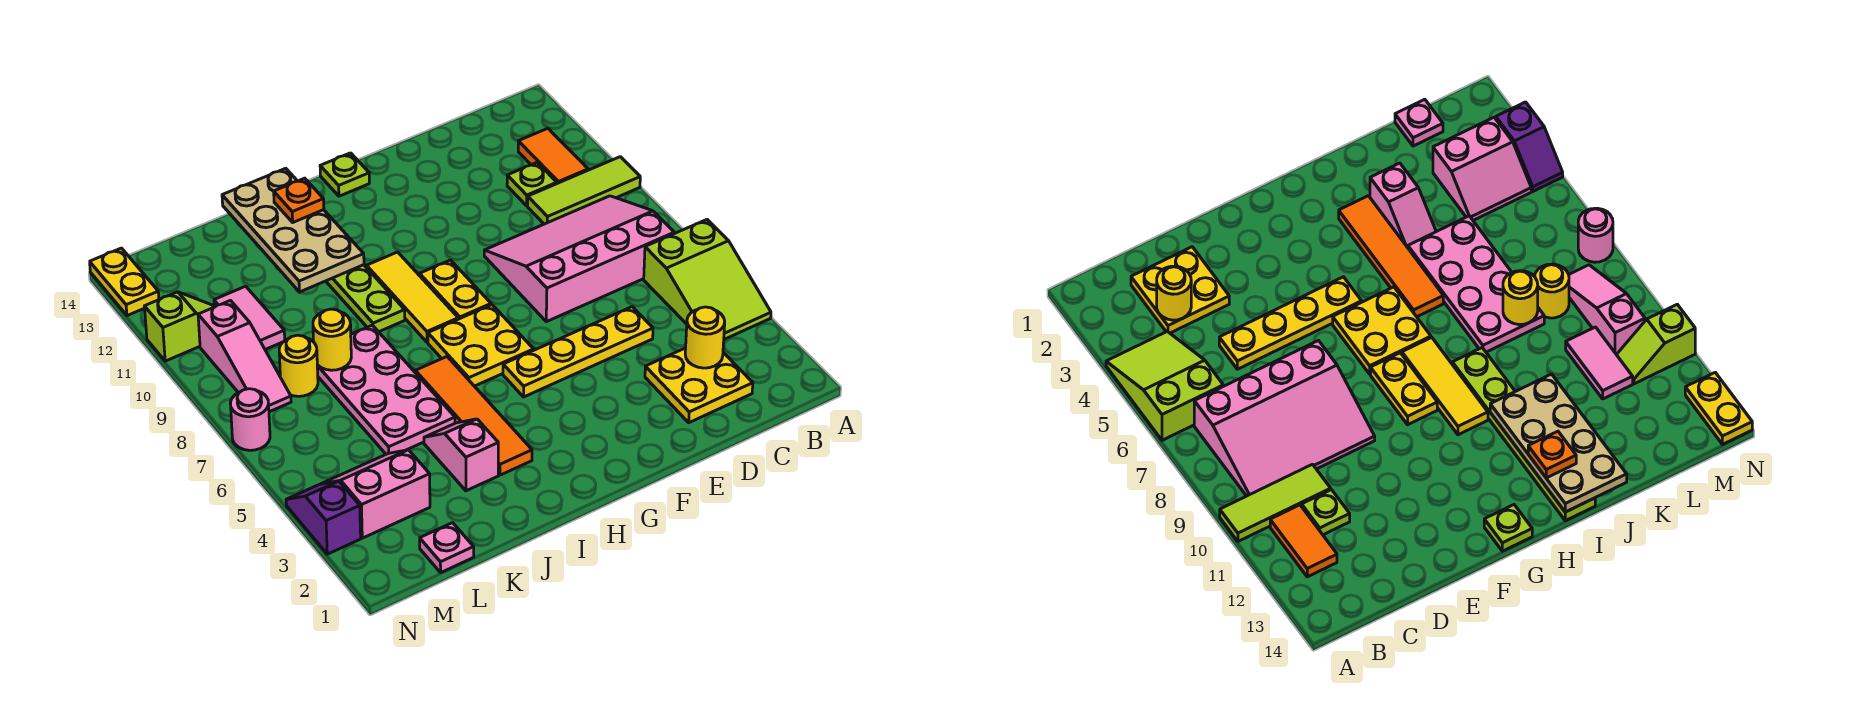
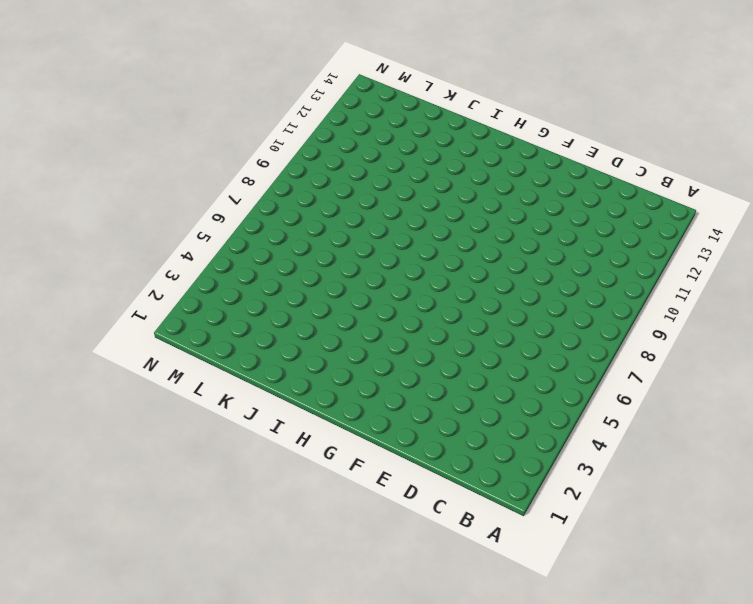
none -> lime slope A4:B6 level 1 top 6
none -> lime tile A10:C10 level 1
none -> pink slope B7:E9 level 1 top 7

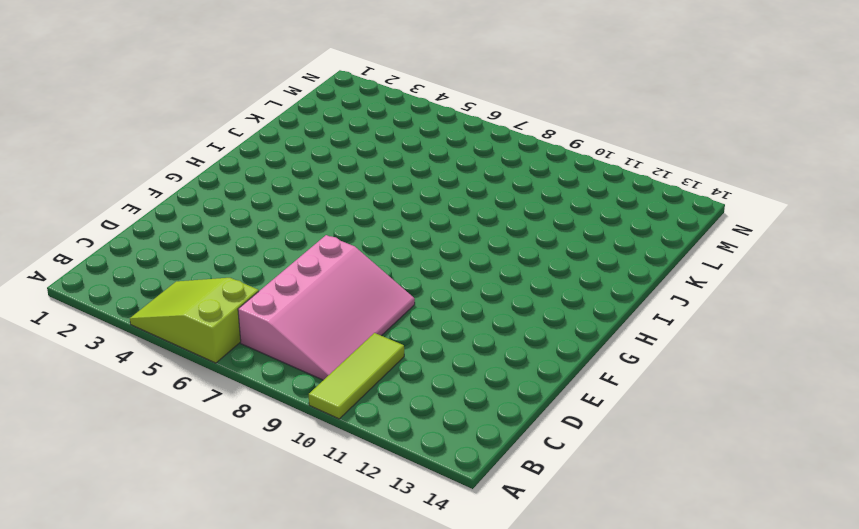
none -> orange tile B11:B12 level 1
none -> yellow plate C2:D3 level 1
none -> lime plate C11 level 1

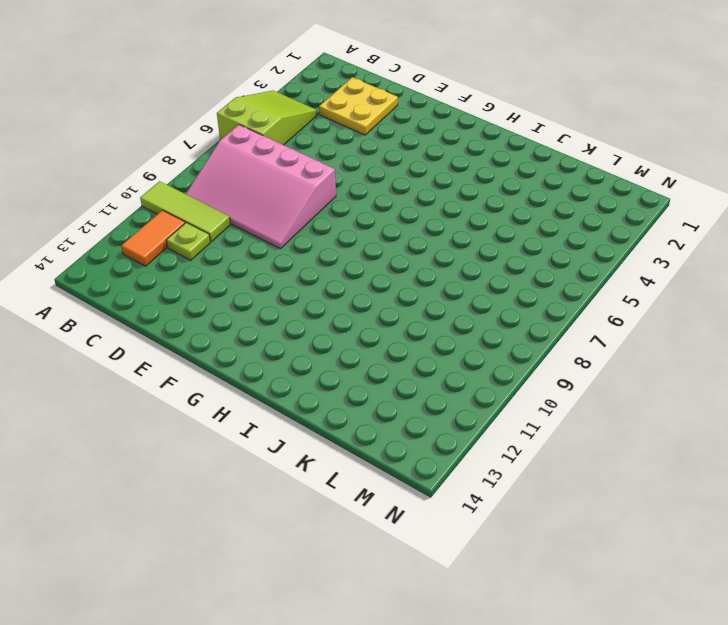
none -> yellow plate D5:G5 level 1
none -> yellow plate G6:H7 level 1
none -> yellow plate G8:G9 level 1

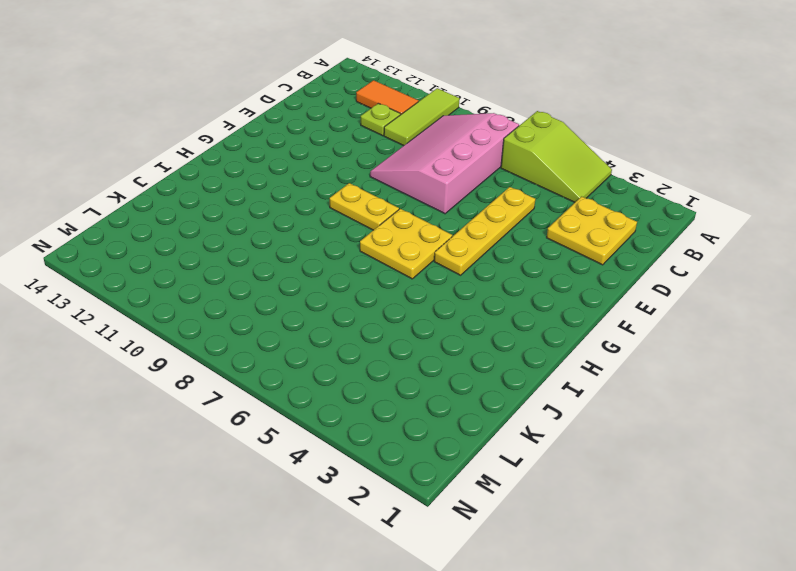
none -> lime plate G14 level 1
none -> yellow tile H8:H10 level 1
none -> orange tile I3:I6 level 1

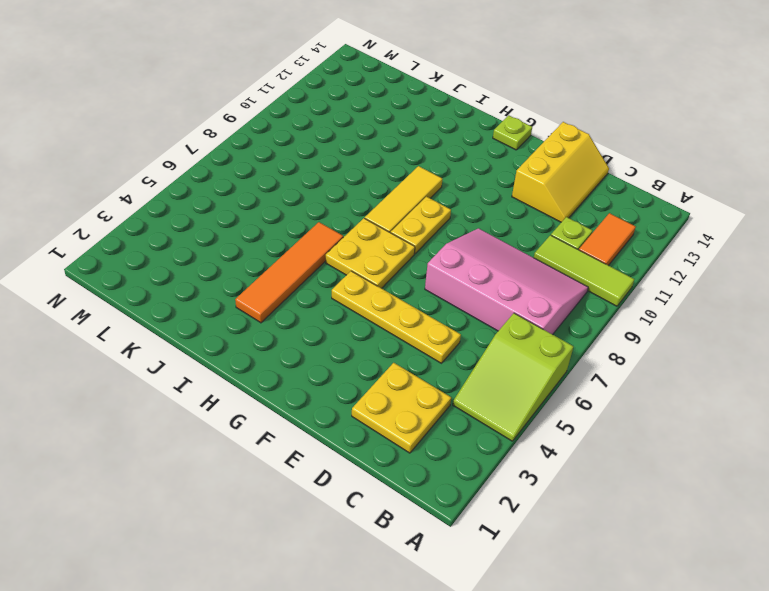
yellow slope D12:E14 level 1 top E -> none
none -> lime plate I9:I14 level 1
none -> pink slope J3:J4 level 1 top 3
none -> pink plate J5:K8 level 1

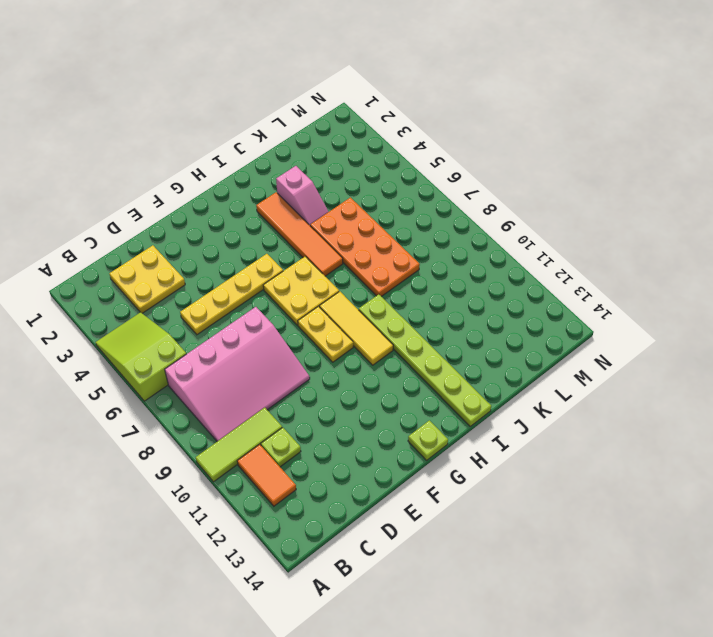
orange plate J5:K8 level 1 -> pink plate J5:K8 level 1
none -> pink plate L1 level 1
none -> pink slope L3:M4 level 1 top 3
none -> yellow round brick L8 level 1

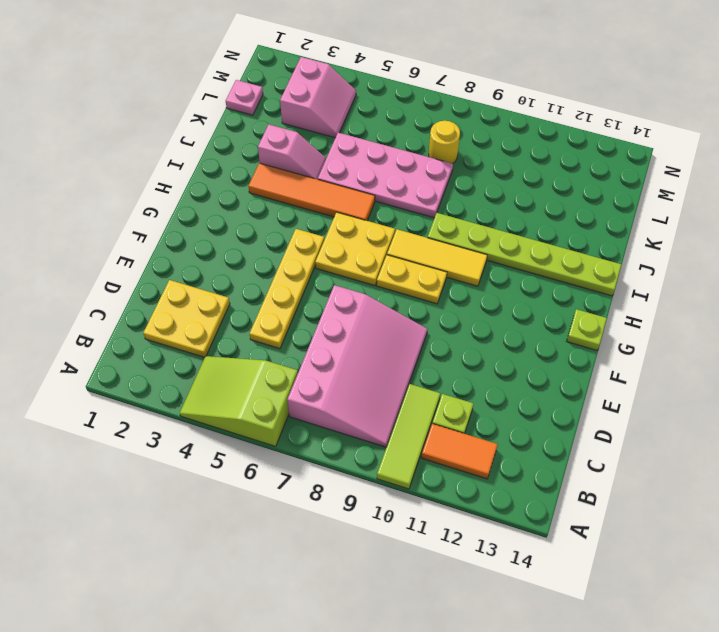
none -> pink tile L10:L11 level 1
none -> pink slope M8:M10 level 1 top 10
none -> lime slope M11:N11 level 1 top N

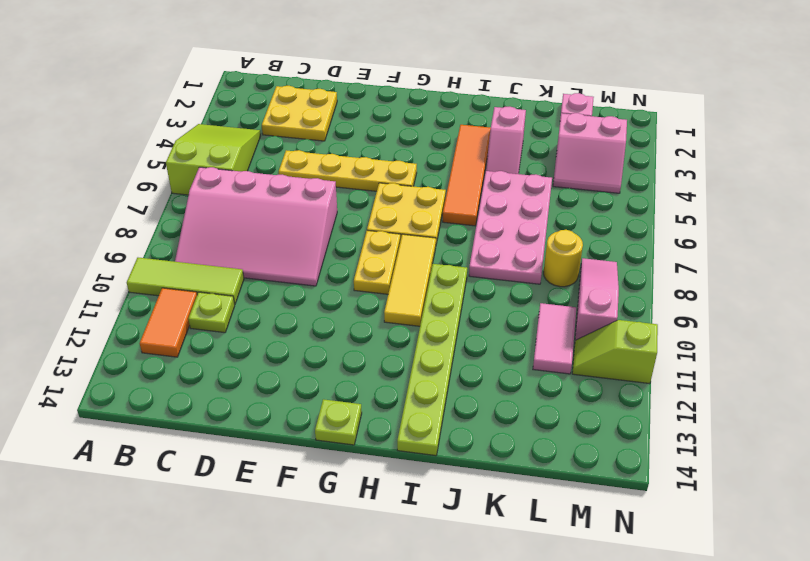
none -> purple slope N3:N4 level 1 top 3
none -> pink round brick N7 level 1
none -> yellow plate N13:N14 level 1

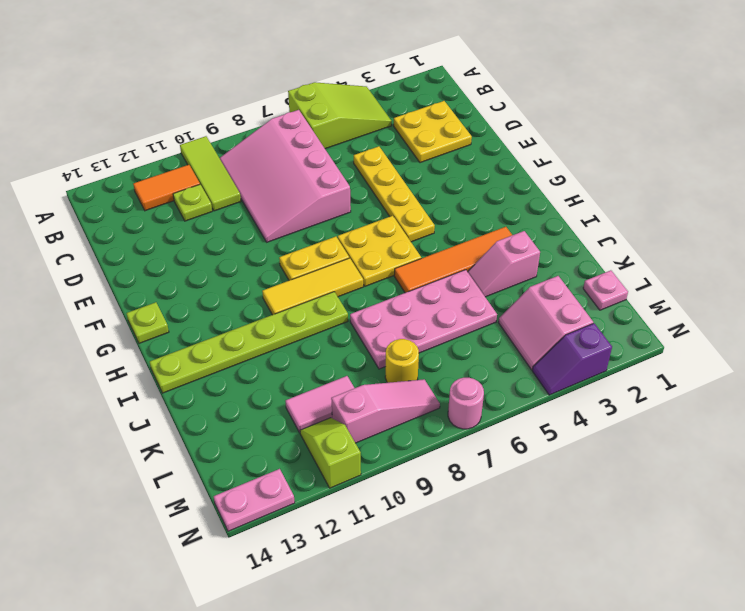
pink plate N13:N14 level 1 -> yellow plate N13:N14 level 1
none -> yellow round brick C3 level 2
none -> tan plate I11:J14 level 2
none -> yellow round brick K8 level 2

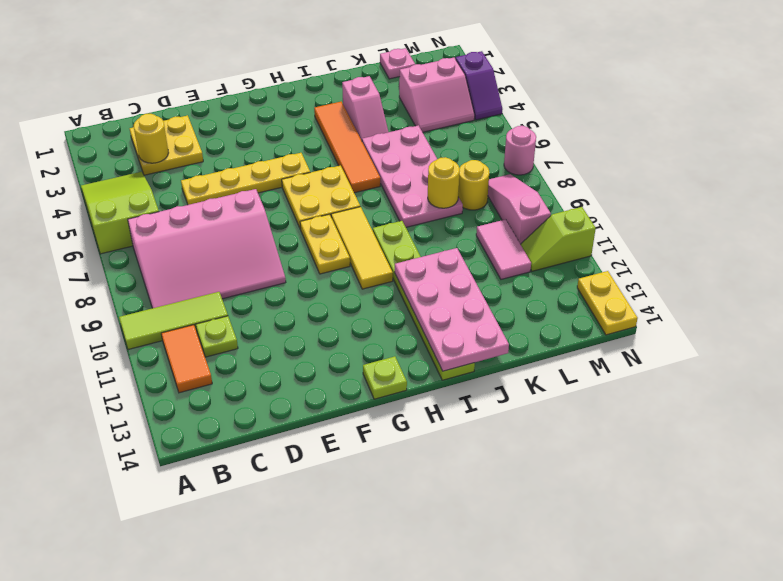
pink plate I11:J14 level 2 -> tan plate I11:J14 level 2
none -> orange plate I13 level 3

